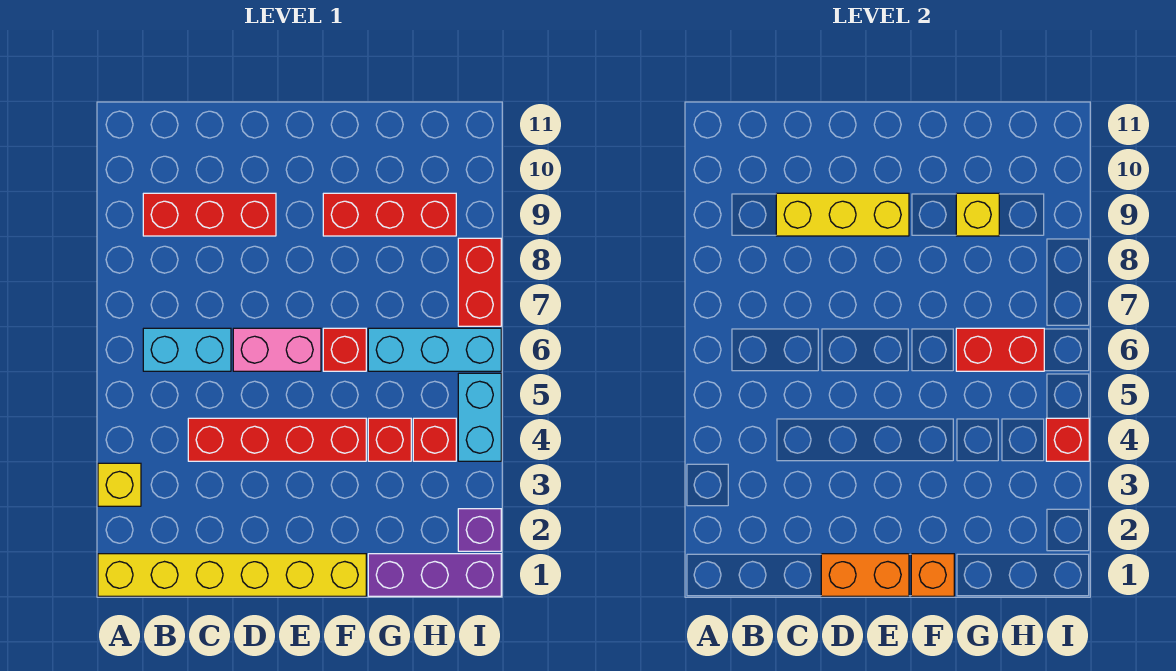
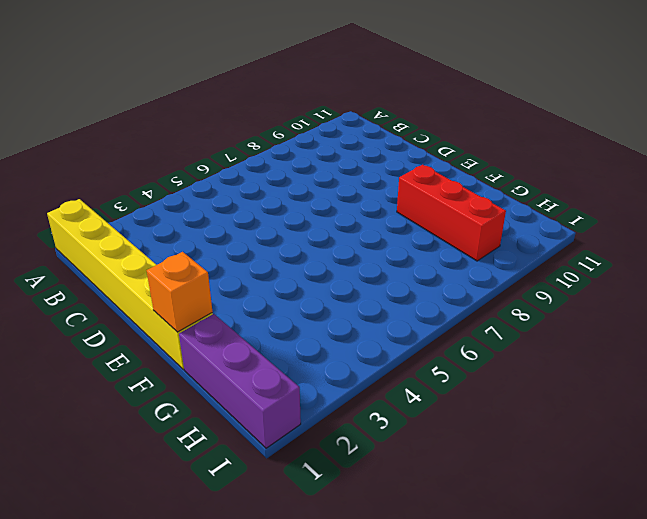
none -> yellow brick A3 level 1
none -> cyan brick B6:C6 level 1
none -> red brick B9:D9 level 1

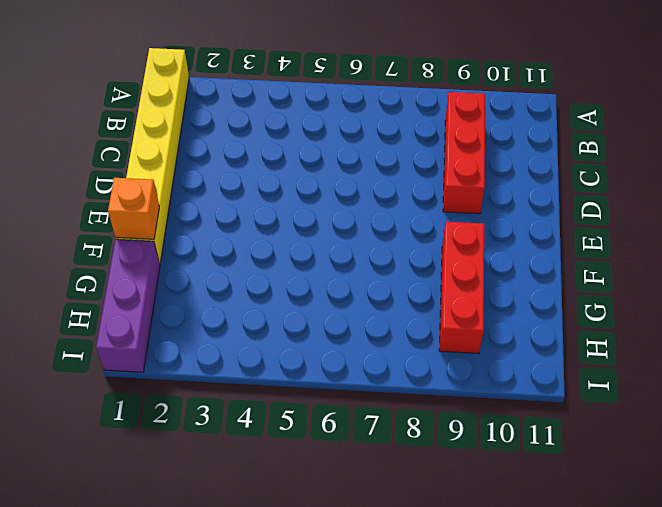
none -> yellow brick A3 level 1
none -> cyan brick B6:C6 level 1
none -> red brick C4:F4 level 1

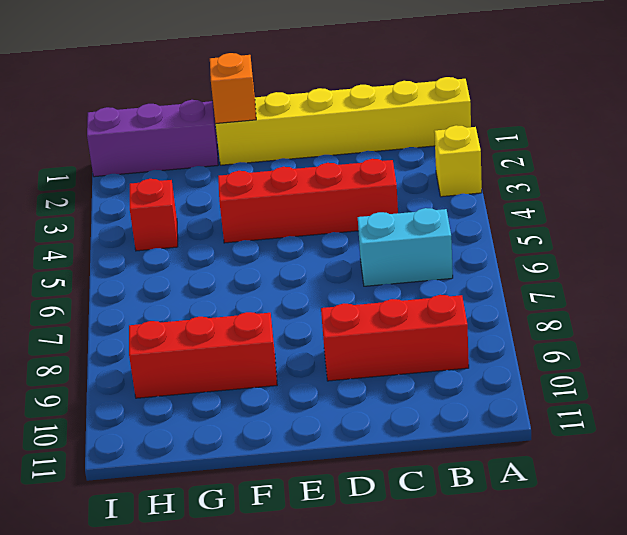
none -> pink brick D6:E6 level 1
none -> red brick F6 level 1
none -> red brick G4 level 1

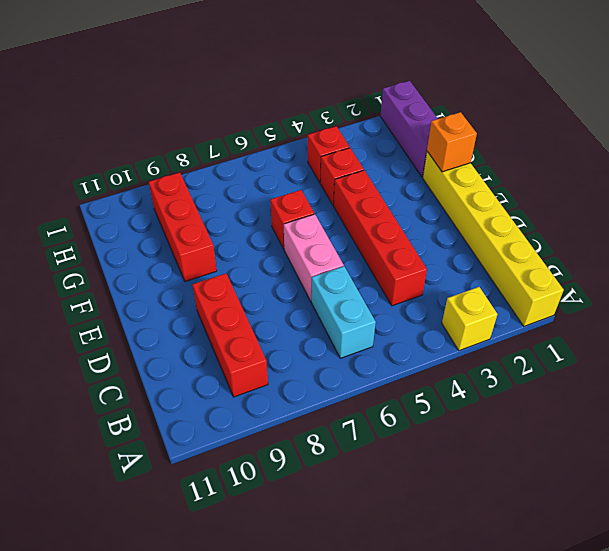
none -> cyan brick G6:I6 level 1
none -> purple brick I2 level 1
none -> cyan brick I4:I5 level 1

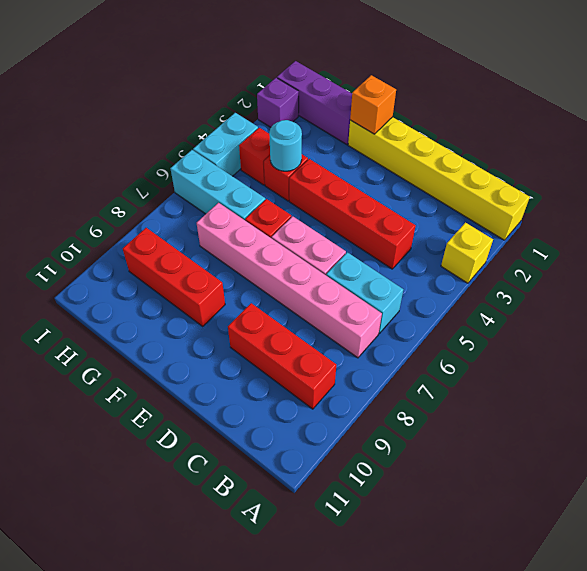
pink brick B7:G7 level 1 -> none
cyan round brick G4 level 2 -> none
none -> red brick I7:I8 level 1
none -> yellow brick C9:E9 level 2
none -> orange brick D1:E1 level 2

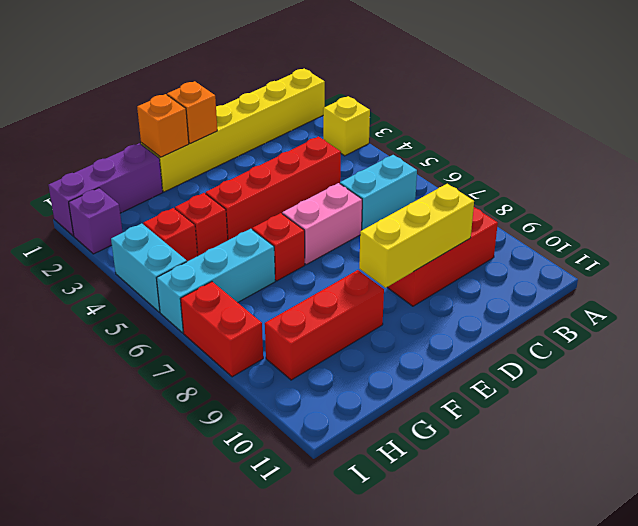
orange brick E1 level 2 -> orange brick D1:E1 level 2
none -> red brick G6:H6 level 2
none -> yellow brick G9 level 2
none -> red brick I4 level 2

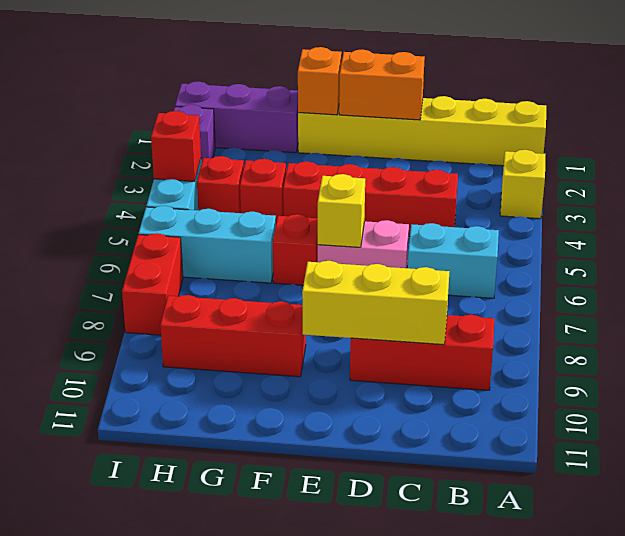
yellow brick E6 level 2 -> yellow brick G9 level 2
none -> red brick G6:H6 level 2

